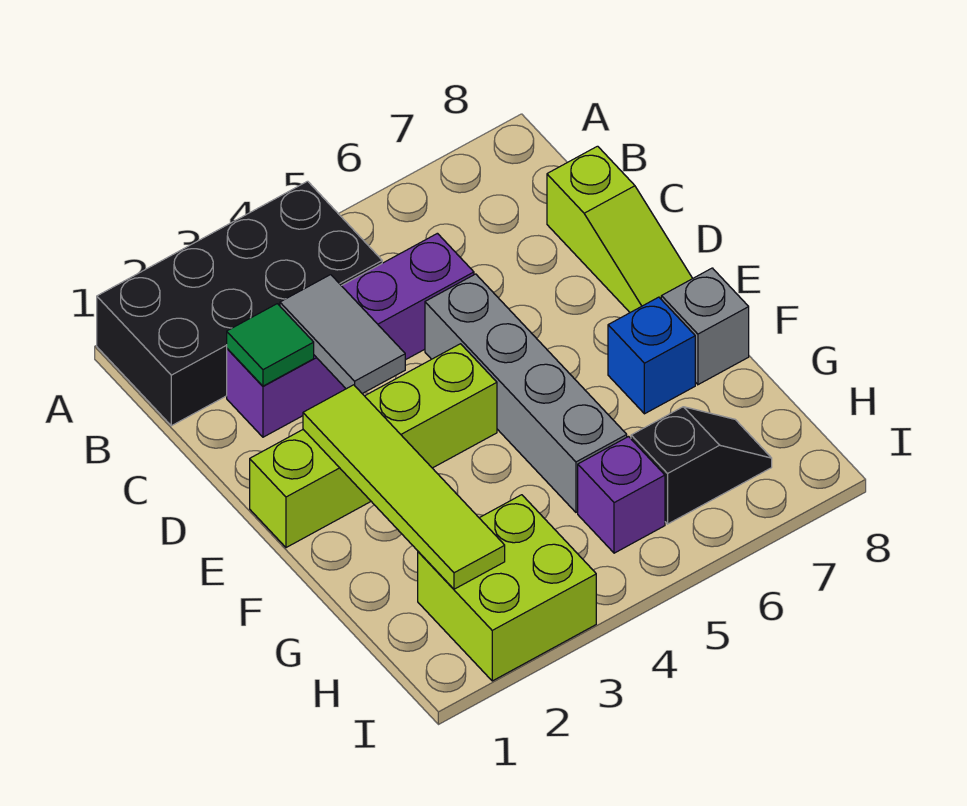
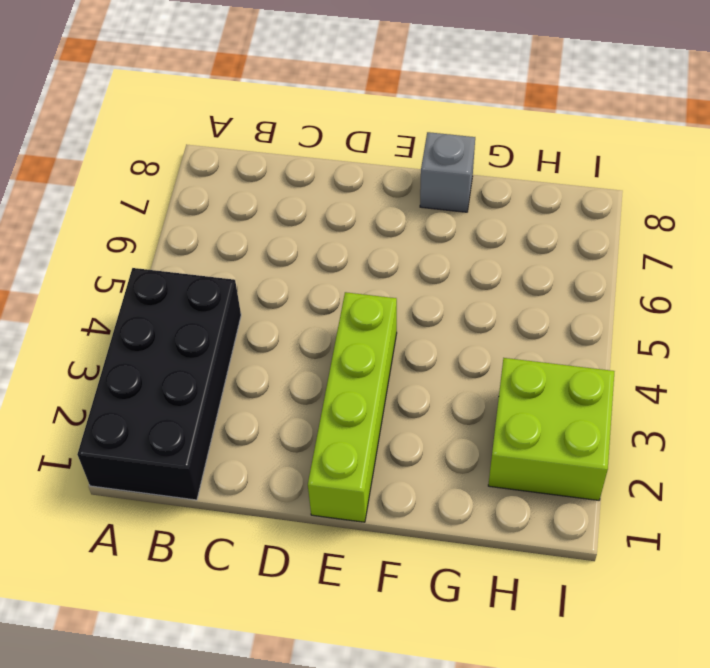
none -> purple brick C2:C5 level 1
none -> lime slope C8:E8 level 1 top C
none -> grey brick D5:G5 level 1

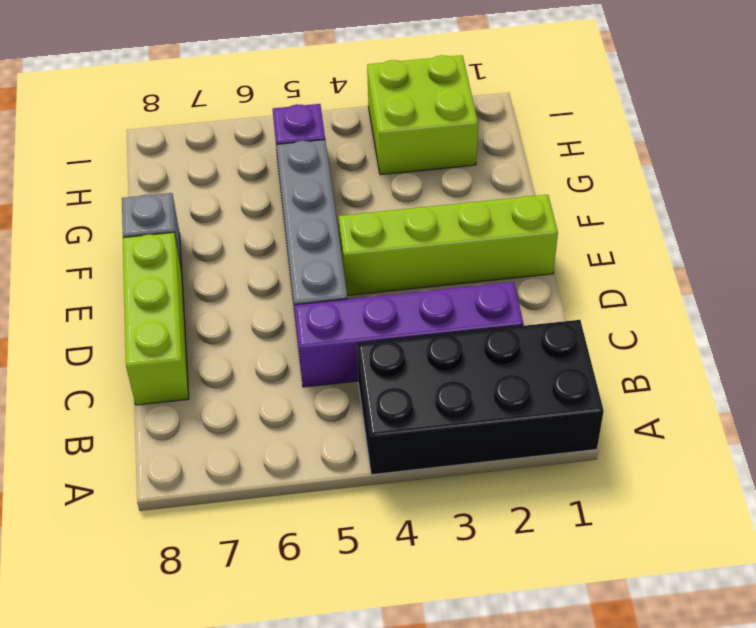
lime brick C8:E8 level 1 -> lime slope C8:E8 level 1 top C
none -> blue brick F7 level 1
none -> black slope H6:H7 level 1 top 6
none -> green tile C2 level 2

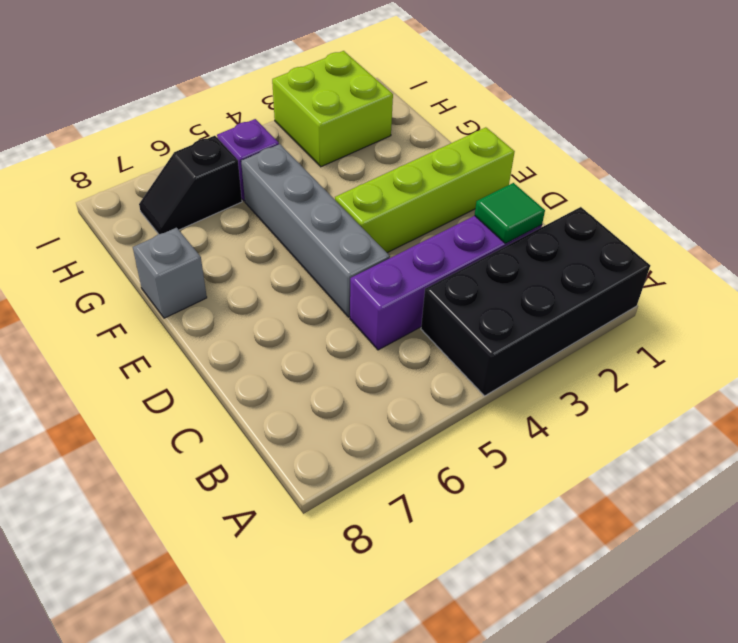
none -> lime slope C8:E8 level 1 top C
none -> blue brick F7 level 1
none -> grey tile C3:D3 level 2

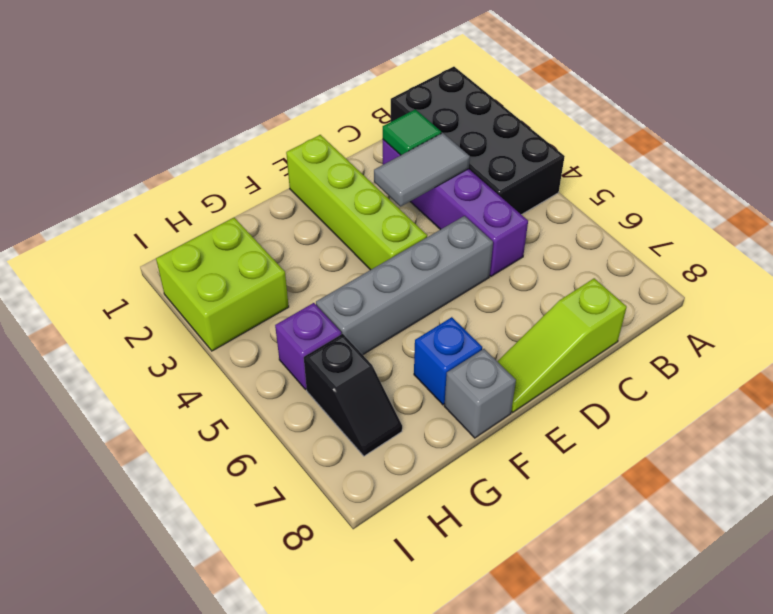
none -> lime tile E2:H2 level 2

